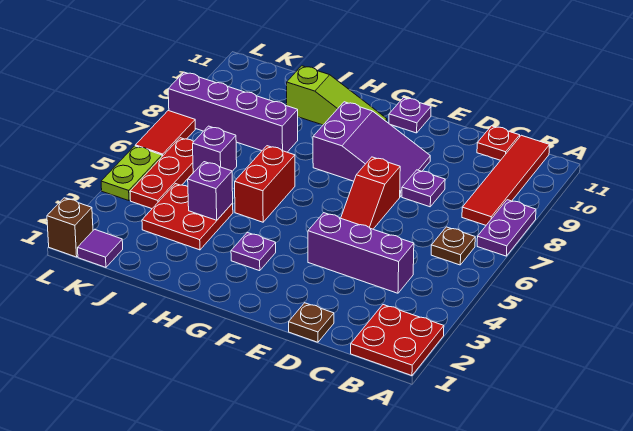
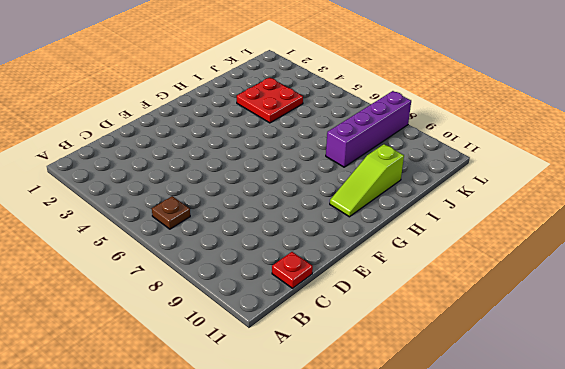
none -> red plate A1:B2 level 1
none -> purple plate A7:A8 level 1
none -> red tile B8:B11 level 1

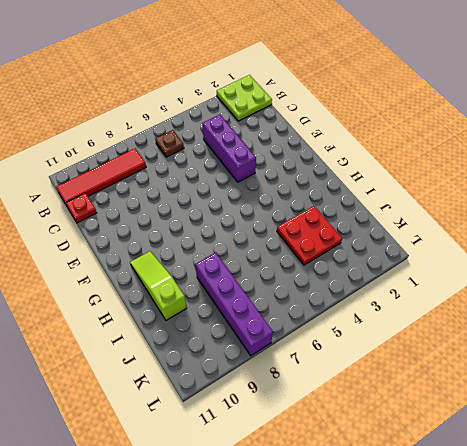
lime plate A1:B2 level 1 -> red plate A1:B2 level 1
none -> purple plate A7:A8 level 1
none -> brown plate D1 level 1
none -> purple plate D8 level 1

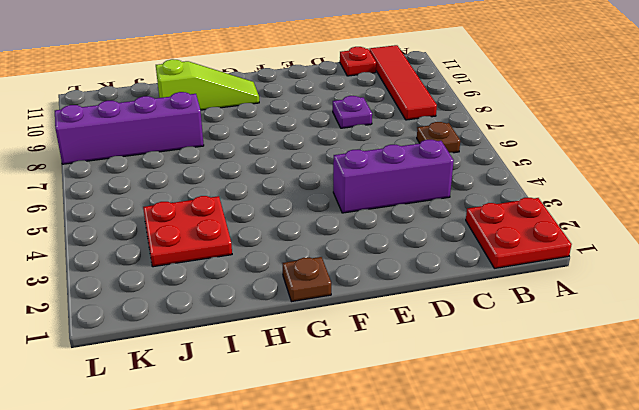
brown plate G1 level 1 -> brown plate D1 level 1
none -> purple plate A7:A8 level 1
none -> red slope E6:E7 level 1 top 7
none -> purple slope E8:G9 level 1 top G

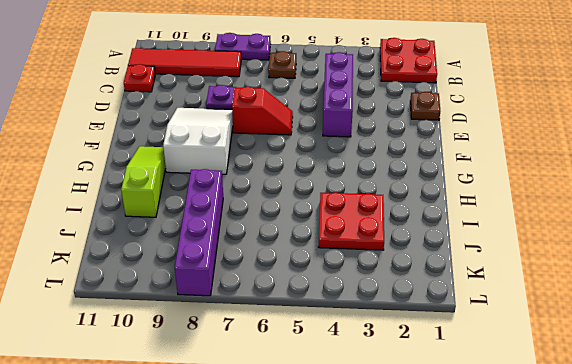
white slope E8:G9 level 1 top G -> purple slope E8:G9 level 1 top G
none -> purple plate F11 level 1
none -> purple plate G3 level 1
none -> red brick H5:H6 level 1

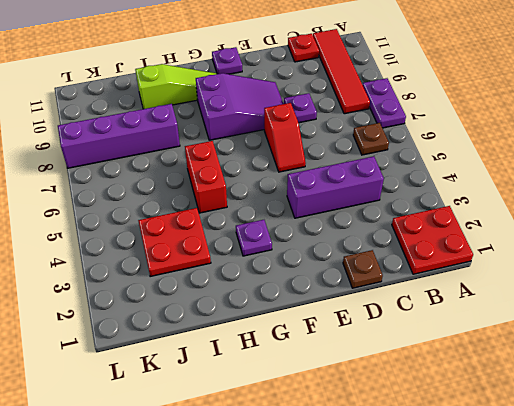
none -> purple brick J6 level 1
none -> purple tile K1 level 1
none -> red plate K4:K6 level 1

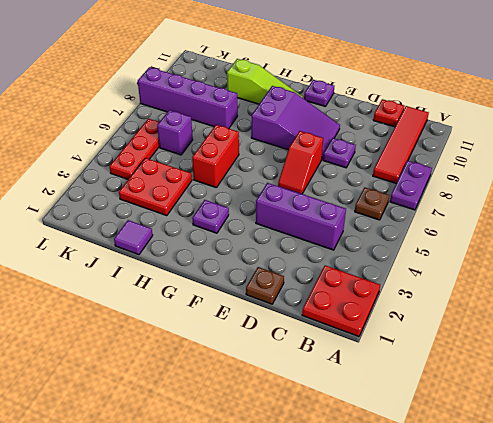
purple tile I1 level 1 -> purple tile K1 level 1
none -> brown brick L1 level 1
none -> lime plate L4:L5 level 1
none -> red tile L6:L7 level 1

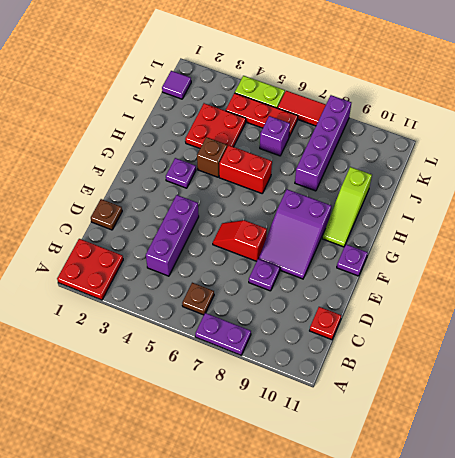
brown brick H4 level 1 -> brown brick L1 level 1
none -> red tile B8:B11 level 1
none -> purple brick I4 level 2

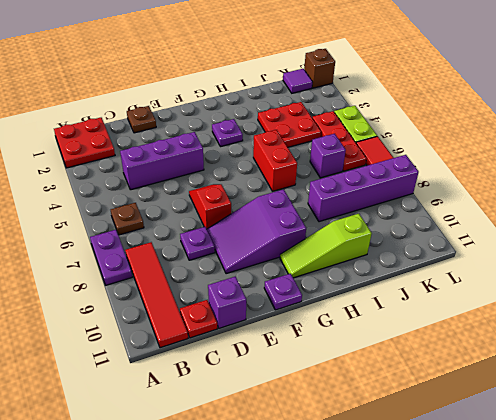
purple brick D11 level 1 -> purple brick I4 level 2

